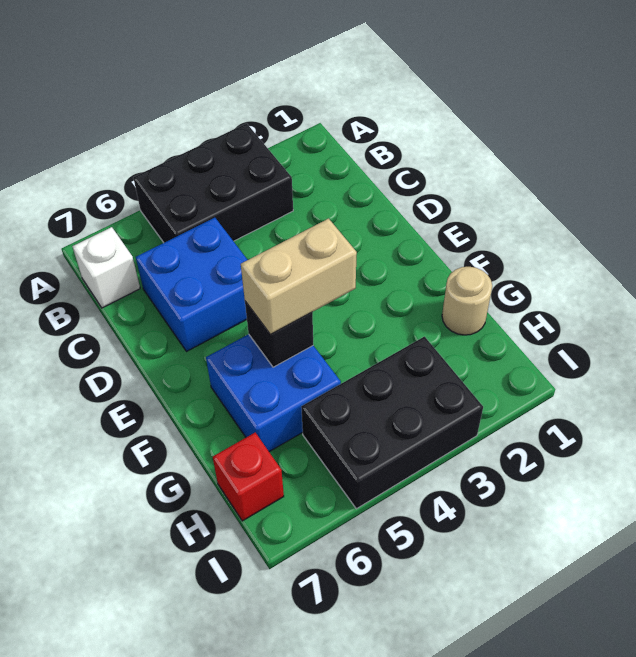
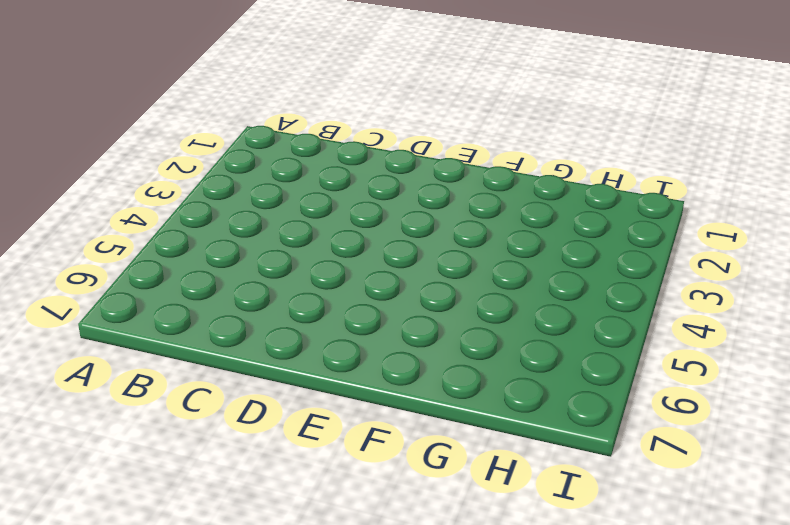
none -> black brick A3:B5 level 1
none -> white brick B7 level 1

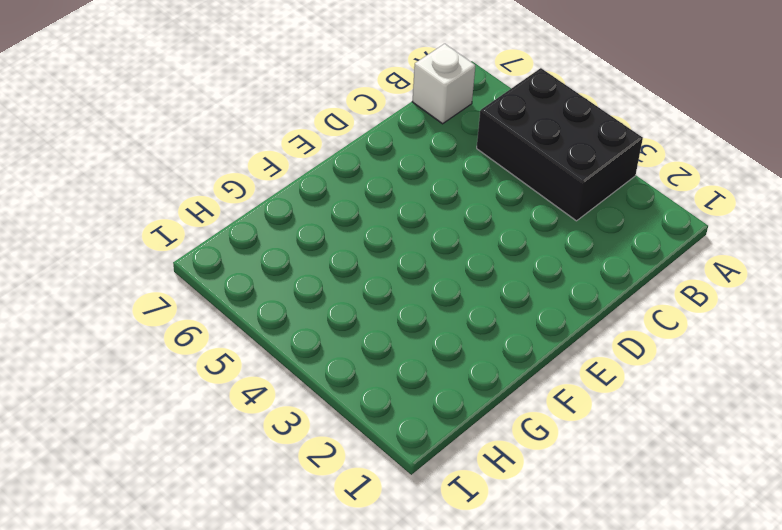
none -> blue brick C5:D6 level 1
none -> blue brick F5:G6 level 1

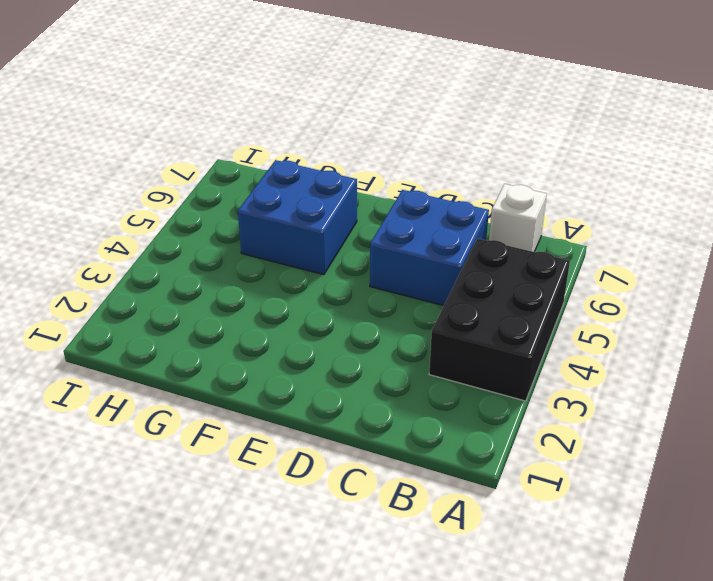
none -> tan round brick G1 level 1
none -> black brick H3:I5 level 1

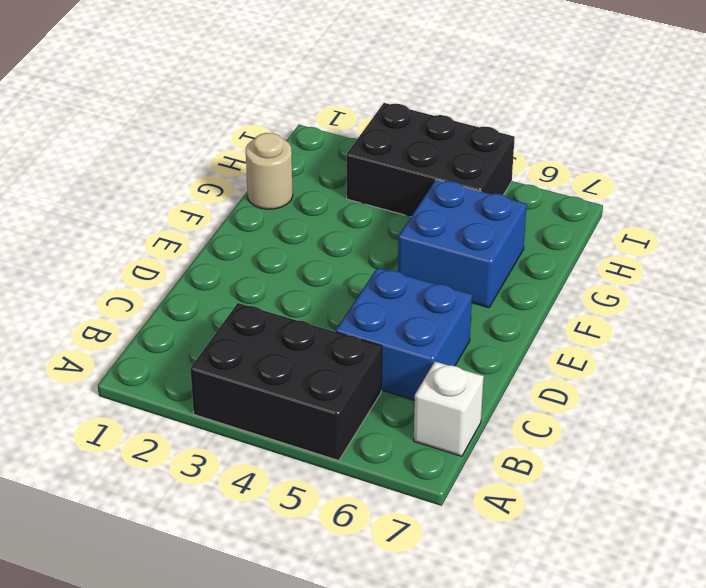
none -> red brick H7 level 1
none -> black brick F5 level 2

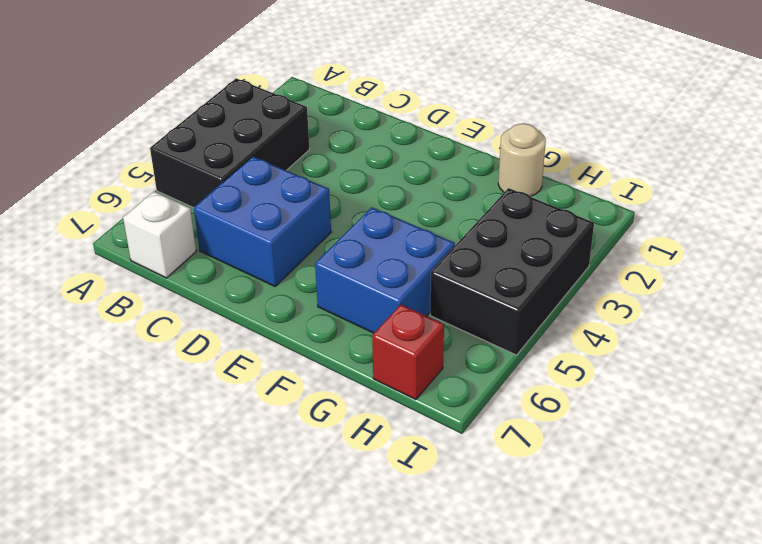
none -> black brick F5 level 2
none -> tan brick F4:F5 level 3

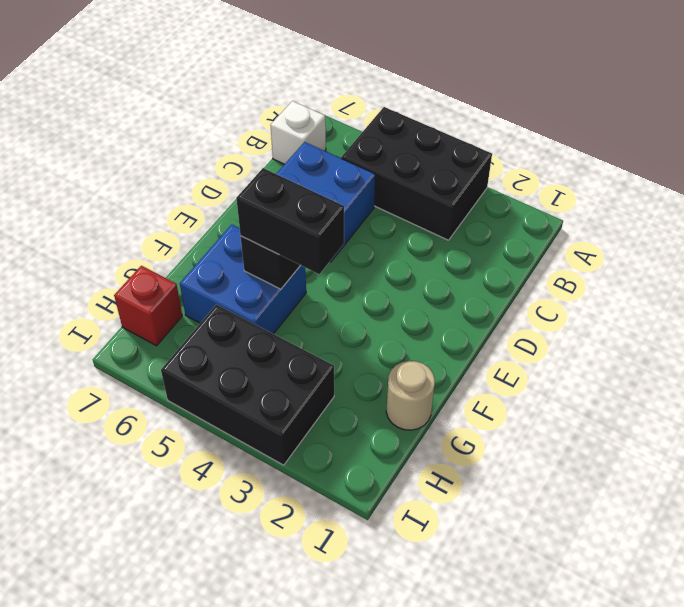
black brick F4:F5 level 3 -> tan brick F4:F5 level 3

